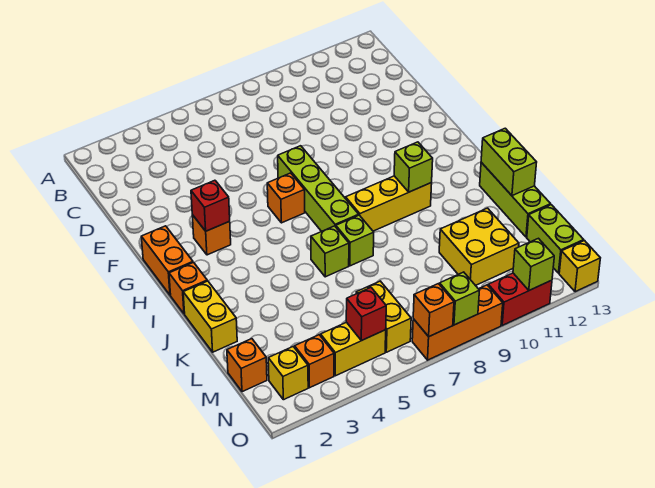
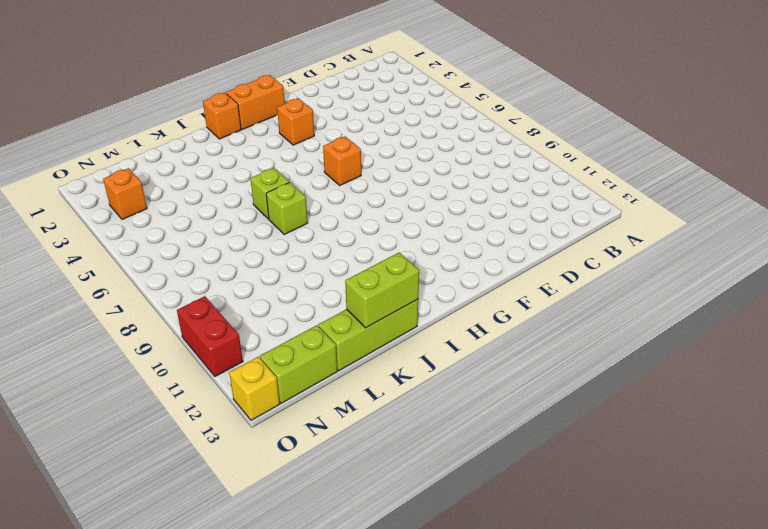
none -> lime brick F7:I7 level 1
none -> yellow brick I8:I10 level 1
none -> yellow brick J1:K1 level 1

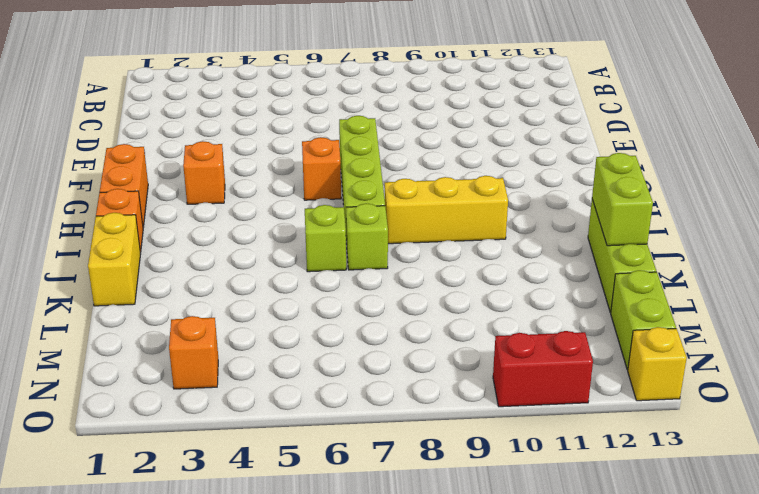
none -> yellow brick L10:M11 level 1
none -> orange brick M1 level 1
none -> yellow brick M6:N6 level 1

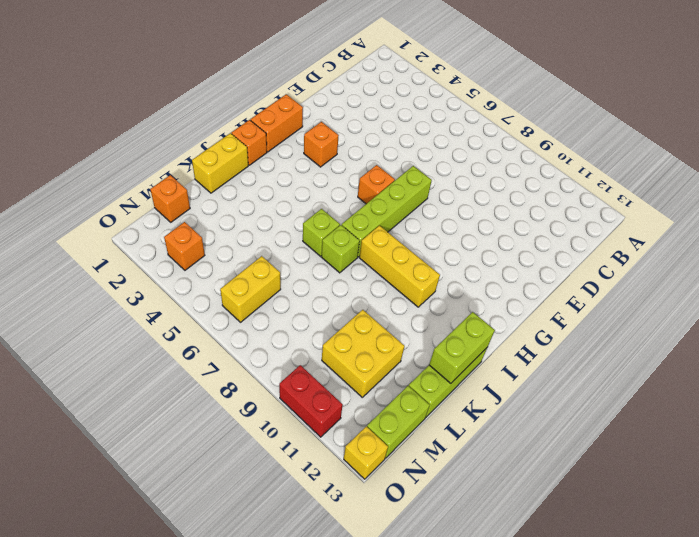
none -> yellow brick N2 level 1
none -> yellow brick N4:N5 level 1
none -> orange brick O7:O9 level 1

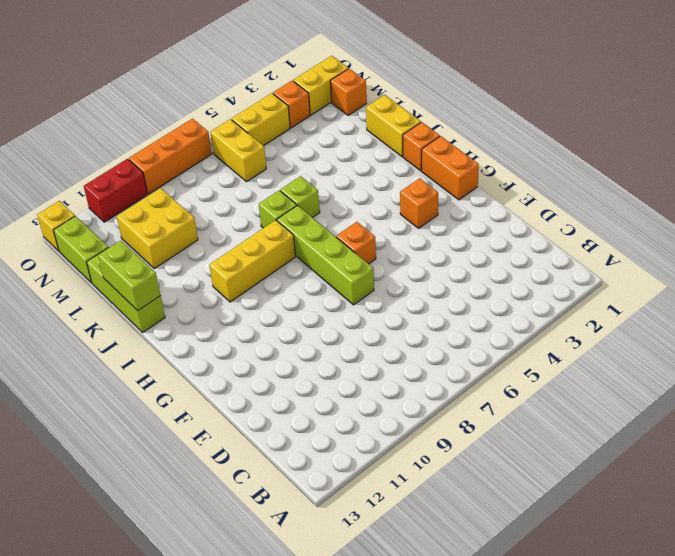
yellow brick N1:N2 level 1 -> yellow brick N2 level 1
none -> red brick G3 level 2
none -> lime brick I10 level 2
none -> red brick N5 level 2

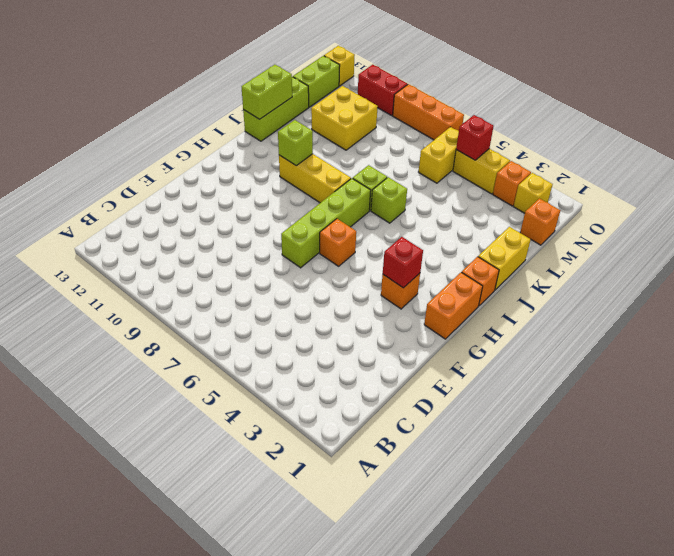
none -> orange brick O7 level 2
none -> lime brick O8 level 2
none -> lime brick O11 level 2

